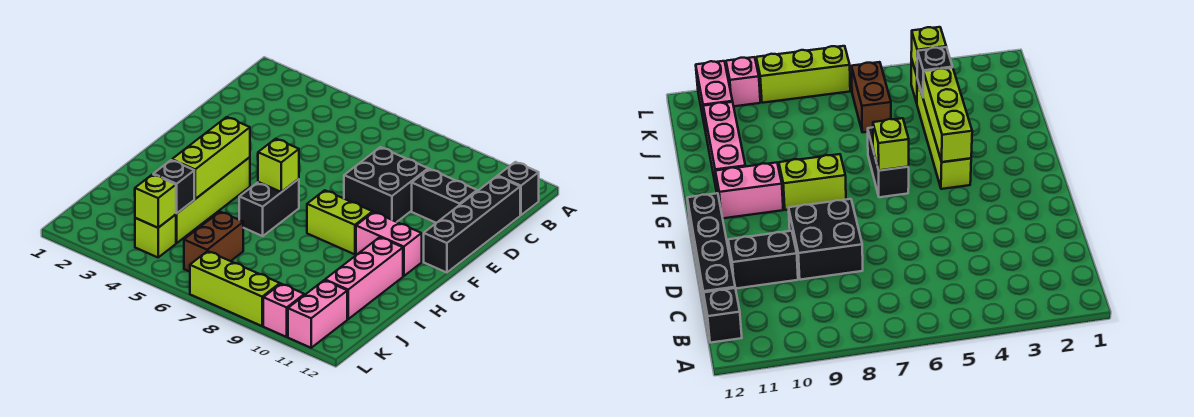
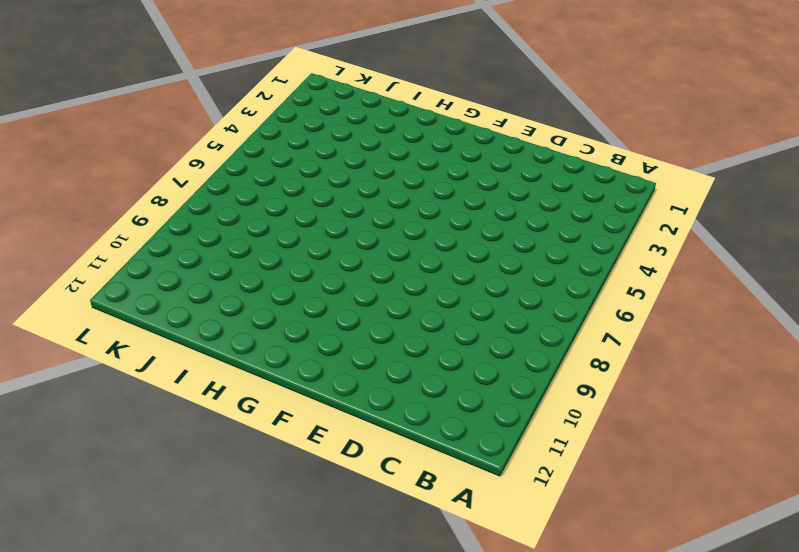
none -> black brick B12 level 1
none -> black brick C12:F12 level 1
none -> black brick D8:E9 level 1

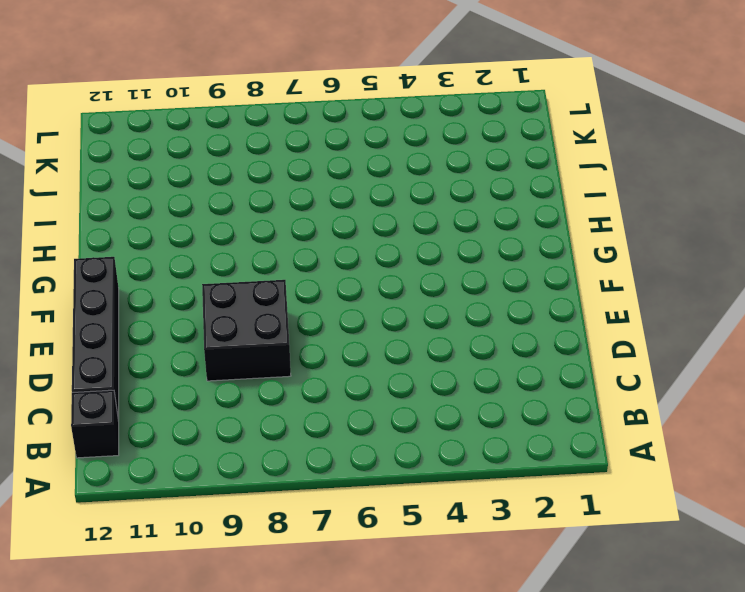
none -> black brick D10:D11 level 1
none -> lime brick G4:J4 level 1
none -> black brick G6:H6 level 1

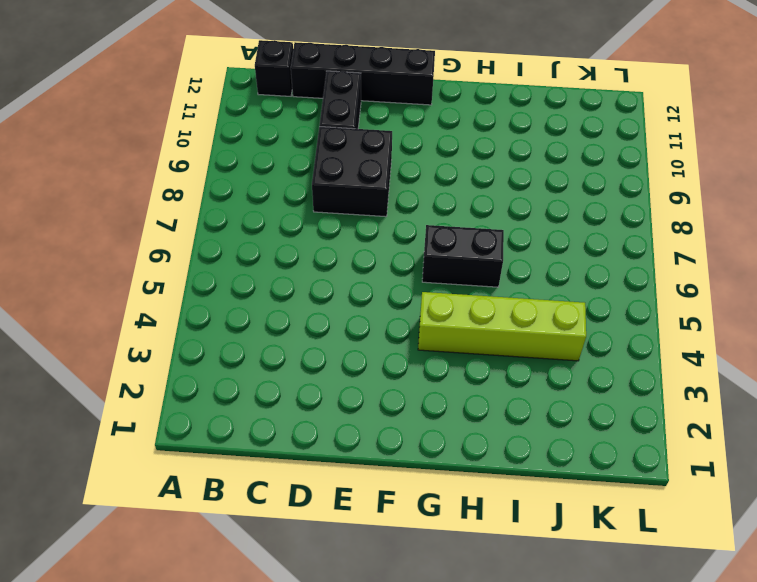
none -> lime brick G8:G9 level 1
none -> pink brick G10:G11 level 1
none -> pink brick H11:J11 level 1

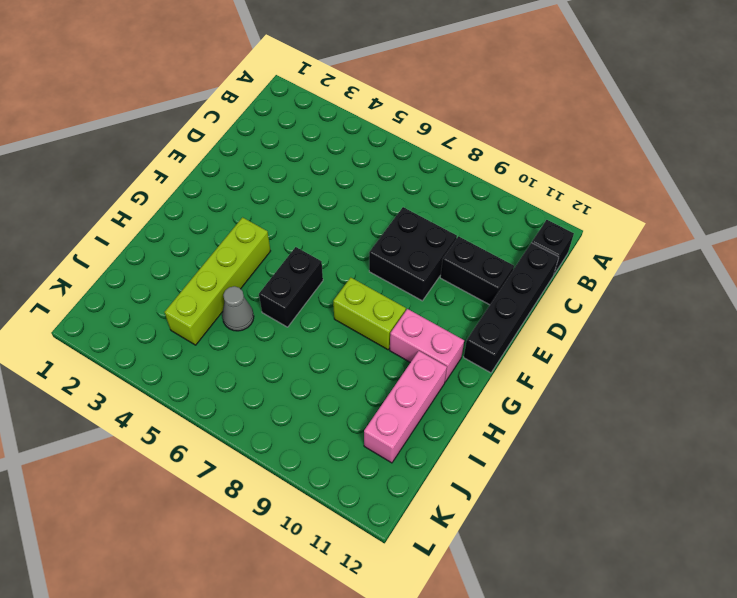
grey cone I5 level 1 -> none
none -> brown brick J6:K6 level 1
none -> lime brick K4 level 1
none -> pink brick K11:L11 level 1

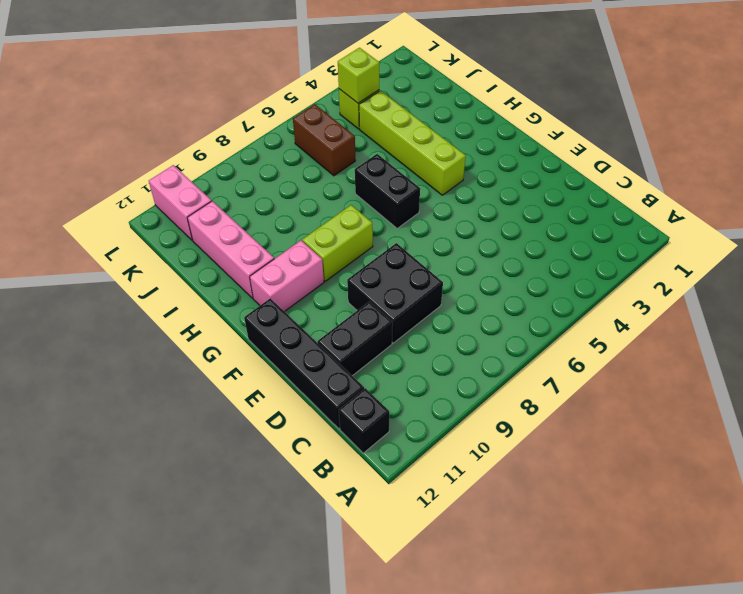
none -> lime brick L7:L9 level 1
none -> pink brick L10 level 1
none -> lime brick G4:I4 level 2

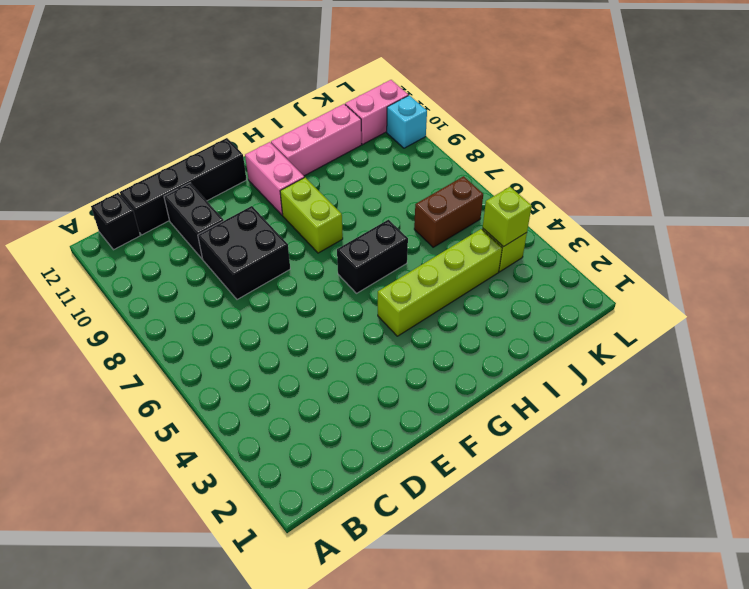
cyan brick L10 level 1 -> pink brick L10 level 1
none -> lime brick L7:L9 level 1
none -> lime brick G4:I4 level 2
none -> lime brick G6 level 2

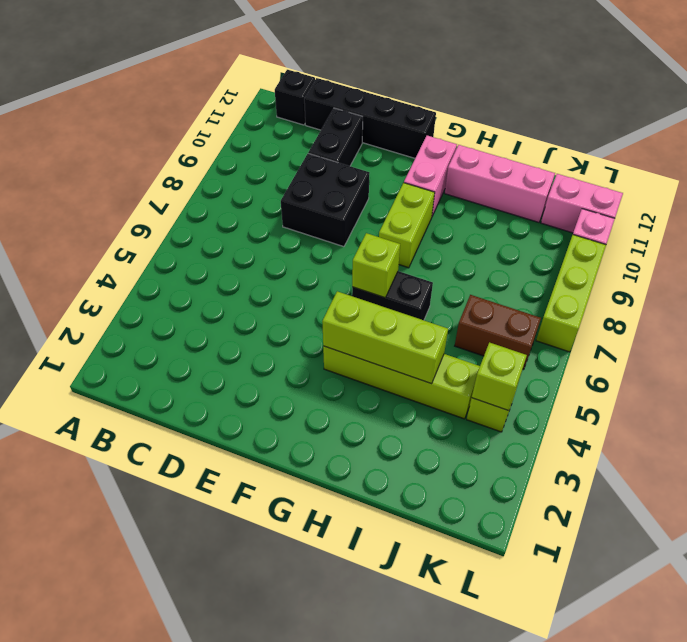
none -> black brick J4 level 2

